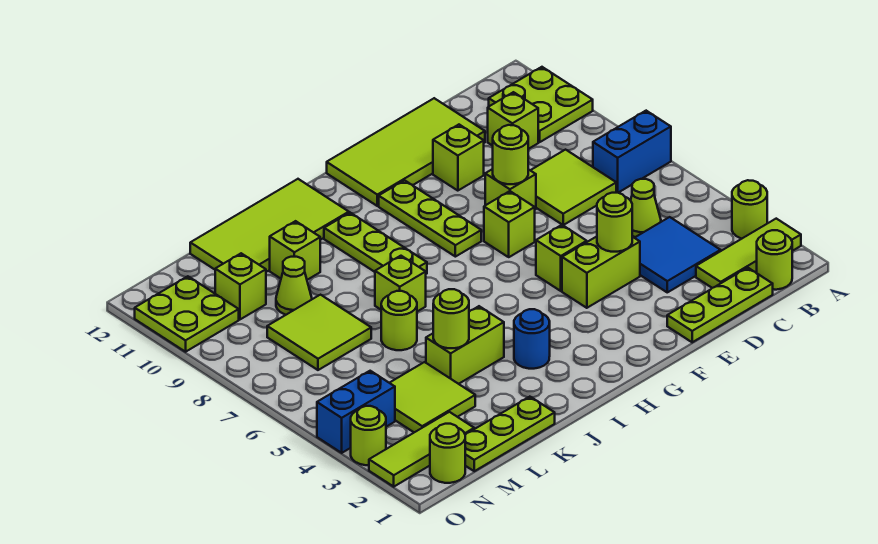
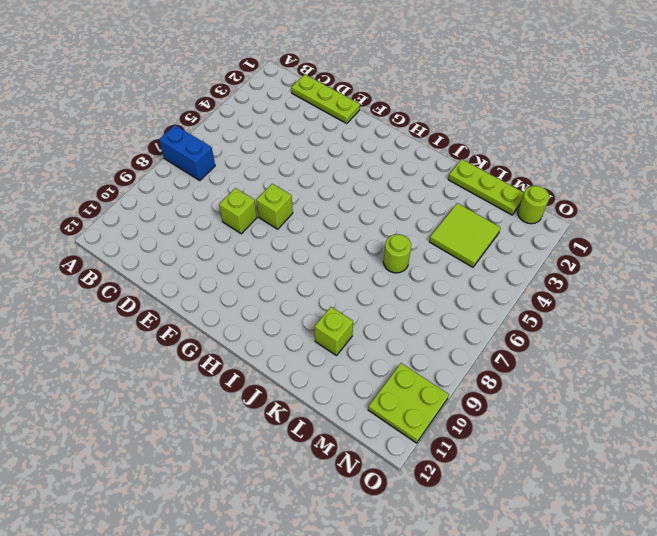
none -> lime tile A2:C2 level 1
none -> lime round brick A3 level 1
none -> lime plate A10:B11 level 1
none -> lime round brick B1 level 1

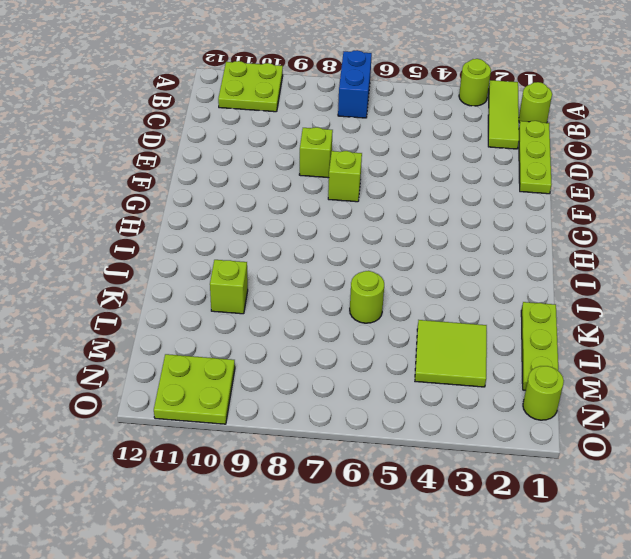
none -> blue tile C3:D4 level 1
none -> lime cone C5 level 1
none -> lime tile C7:D8 level 1
none -> lime brick C10 level 1

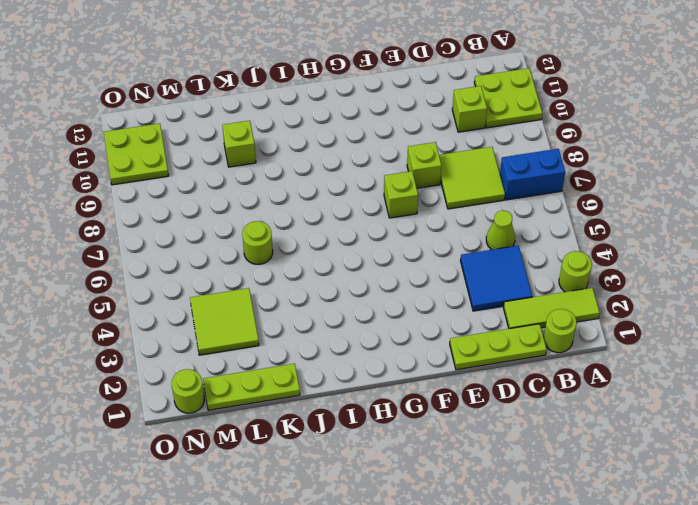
none -> lime tile D11:G12 level 1
none -> lime brick E4:F4 level 1
none -> lime brick E10 level 1
none -> lime brick F5 level 1

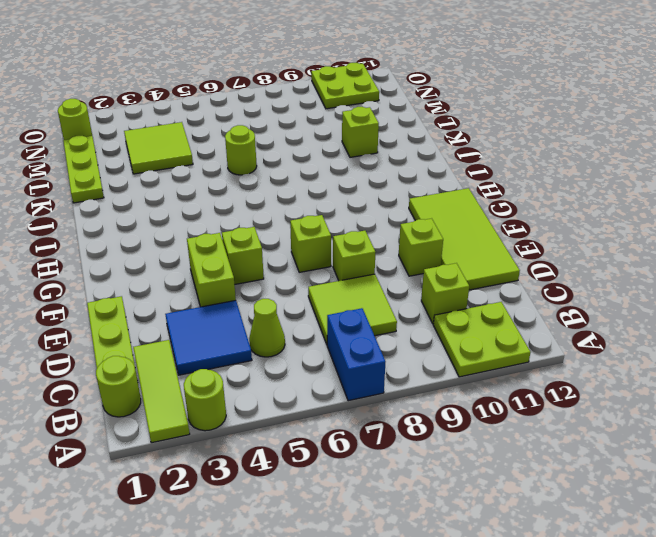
none -> lime plate G8:G10 level 1
none -> blue round brick I3 level 1
none -> lime plate I8:I10 level 1
none -> lime tile I11:L12 level 1

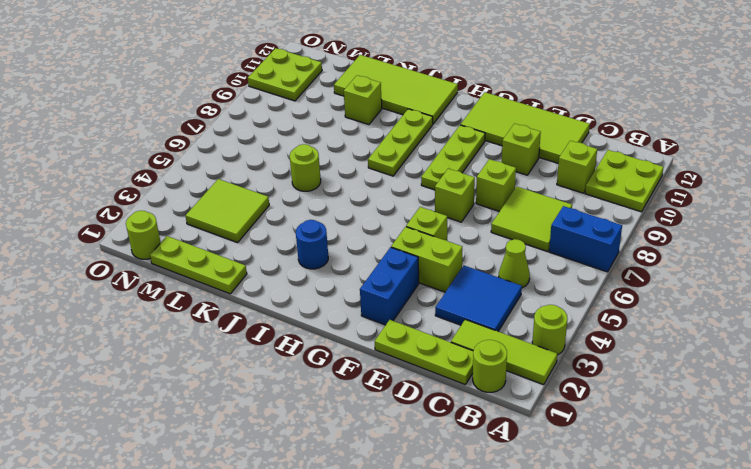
blue brick F2:F3 level 1 -> blue brick N4:O4 level 1
none -> lime brick J4:K4 level 1
none -> lime brick J7 level 1
none -> lime tile L7:M8 level 1
none -> lime cone L9 level 1

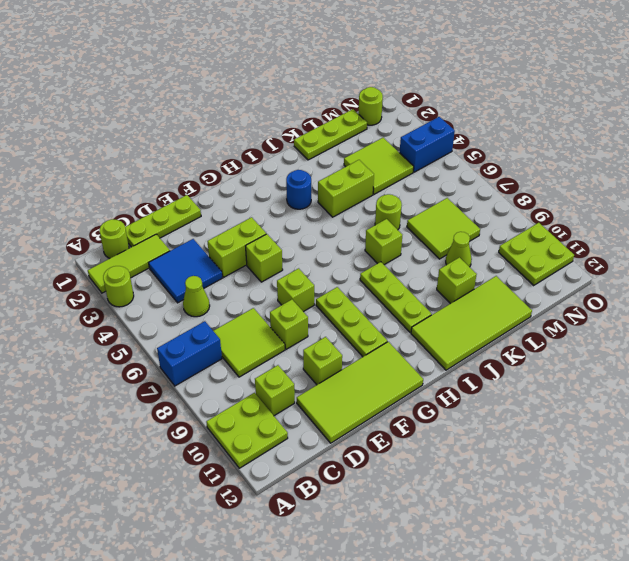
none -> lime tile M2:O2 level 1
none -> lime brick M10 level 1
none -> lime round brick O3 level 1
none -> lime round brick E4 level 2

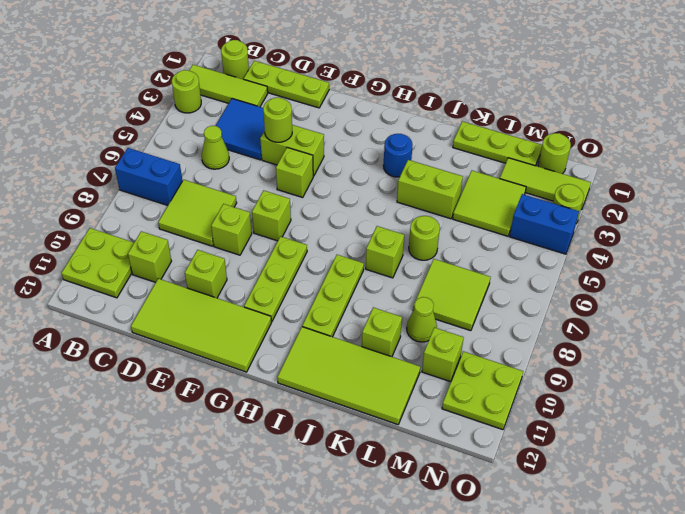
none -> lime round brick E8 level 2
none -> lime round brick K4 level 2

